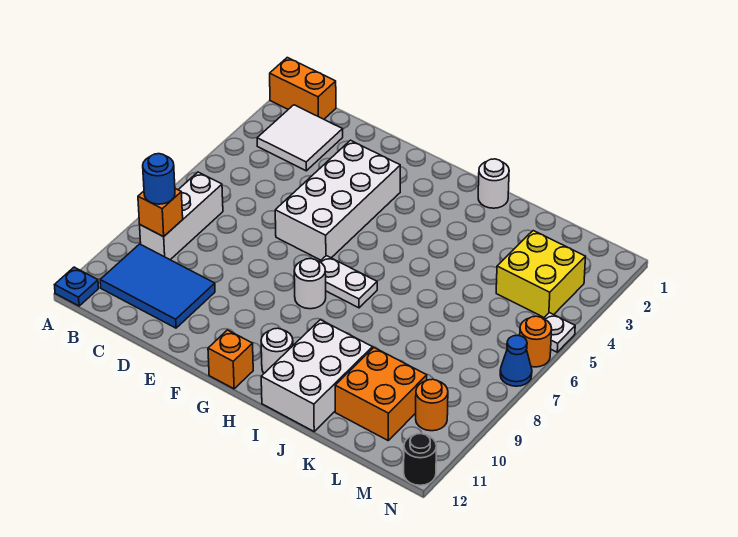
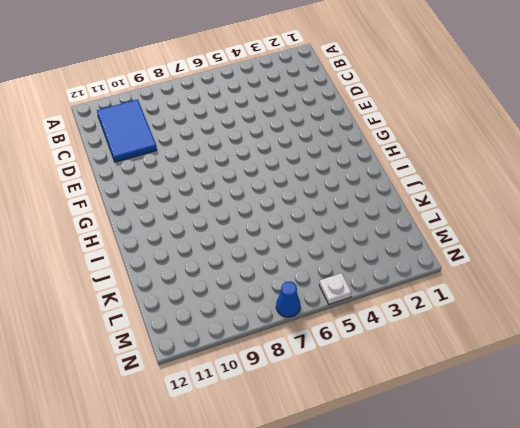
none -> orange brick A1:B1 level 1
none -> blue plate A12 level 1
none -> white tile B2:C3 level 1

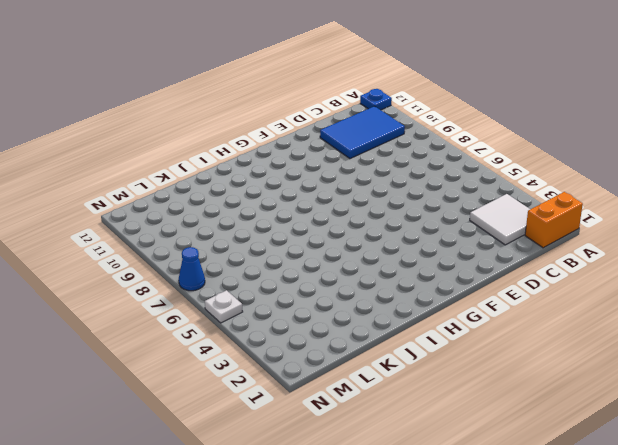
none -> white brick B7:B9 level 1
none -> white brick E3:F6 level 1
none -> white plate G7:H7 level 1

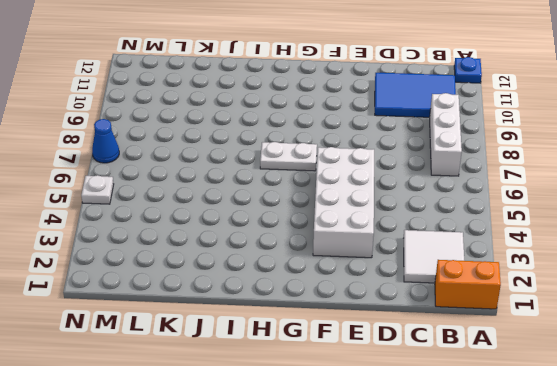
none -> white round brick G8 level 1
none -> orange brick G12 level 1
none -> white round brick H11 level 1

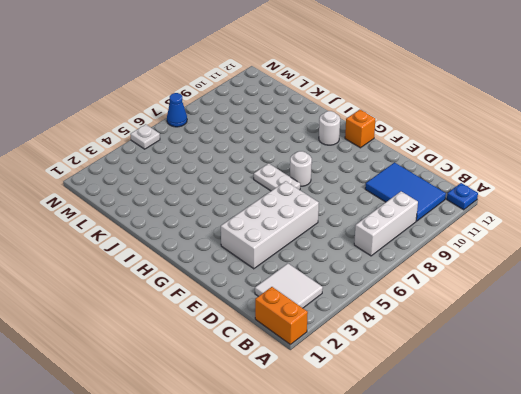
none -> white round brick I1 level 1
none -> white brick I10:J12 level 1
none -> orange brick K10:L11 level 1

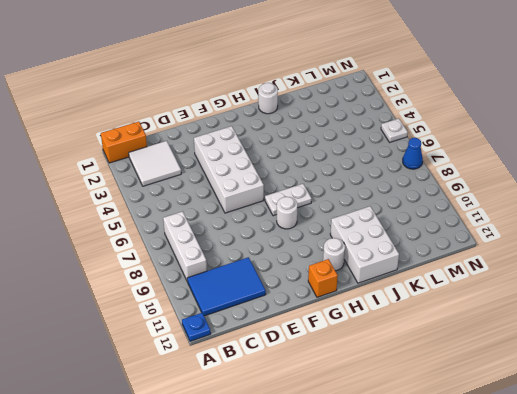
none -> orange brick K10:L11 level 1
none -> yellow brick L3:M4 level 1
none -> orange round brick M10 level 1

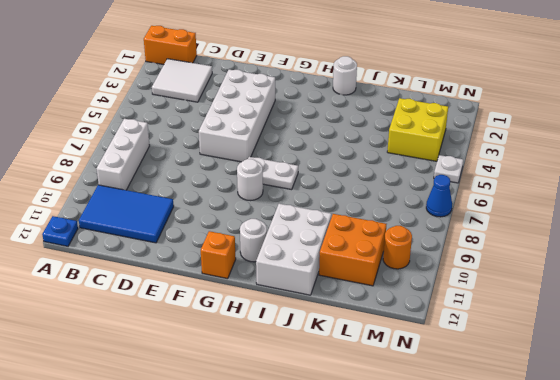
none -> orange round brick N6 level 1
none -> black round brick N12 level 1
none -> orange brick B9 level 2

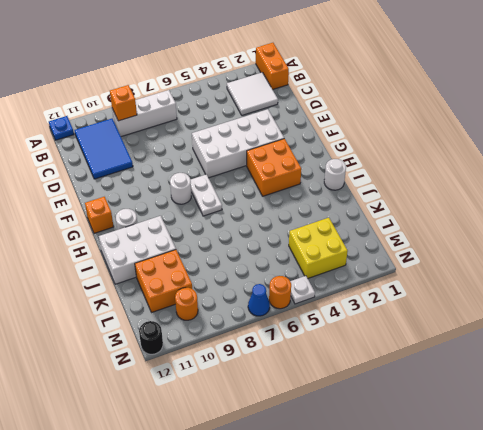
orange brick G3:H4 level 1 -> none
none -> blue round brick B9 level 3

